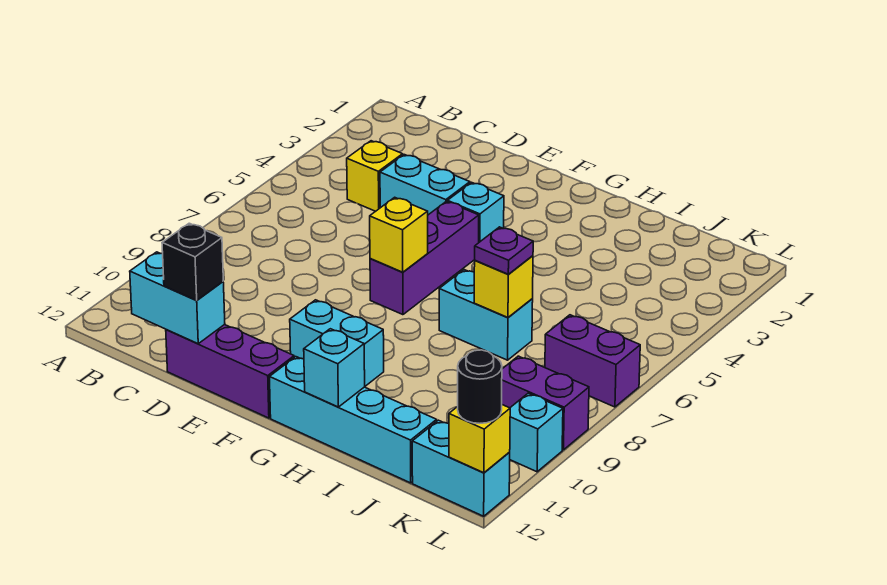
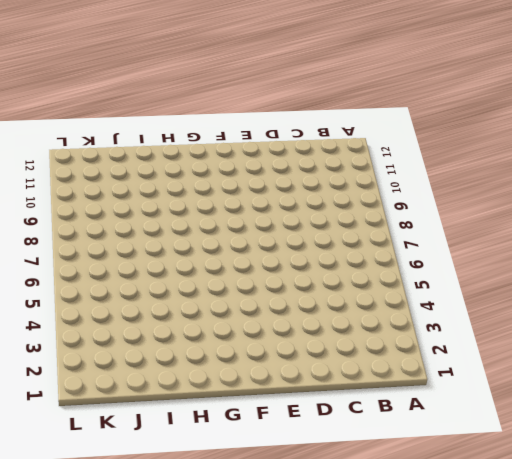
none -> yellow brick C4 level 1
none -> cyan brick D4:E4 level 1
none -> purple brick D12:F12 level 1

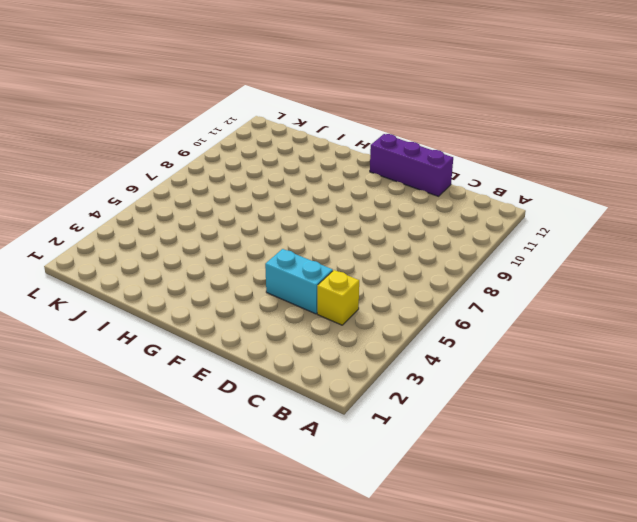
none -> cyan brick F4 level 1
none -> purple brick F5:F7 level 1
none -> cyan brick F10:G10 level 1

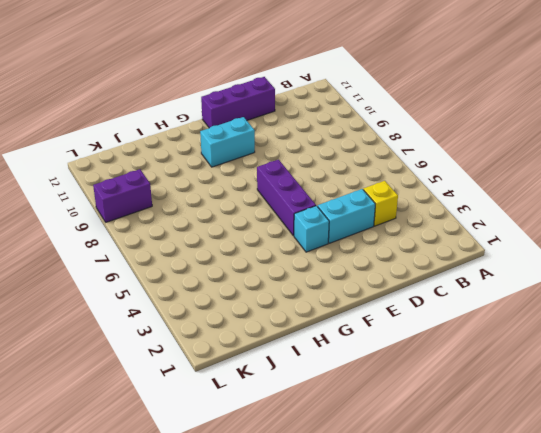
none -> cyan brick G12:J12 level 1
none -> cyan brick H7:I7 level 1
none -> purple brick K7:L7 level 1

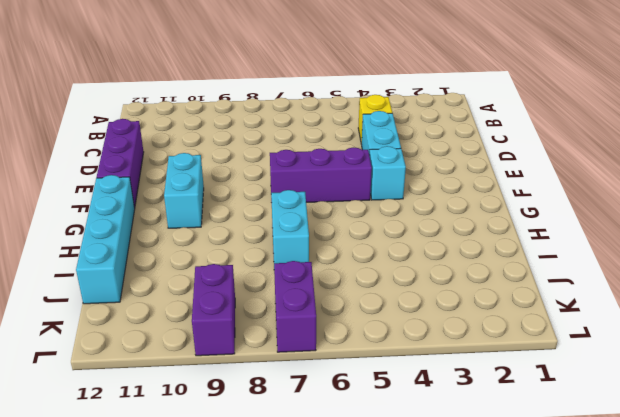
none -> cyan brick K12:L12 level 1
none -> cyan brick L10 level 1
none -> cyan brick C12:D12 level 2

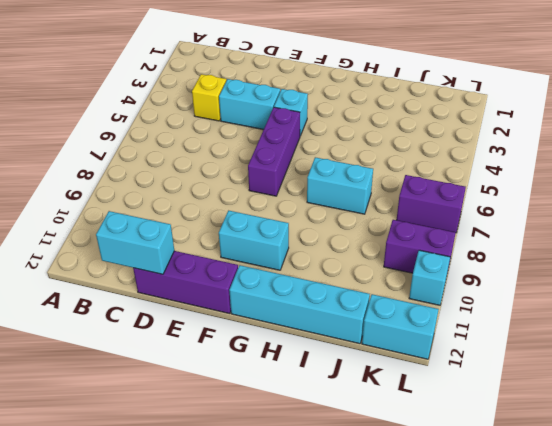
none -> yellow brick F7 level 2
none -> cyan brick H12 level 2
none -> yellow brick I7 level 2

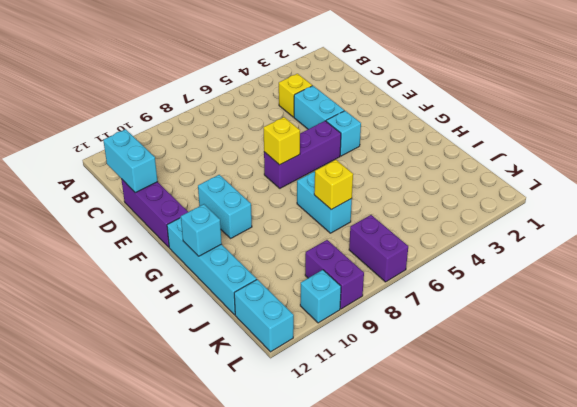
none -> yellow brick L12 level 2
none -> black brick D12 level 3
none -> purple plate I7 level 3

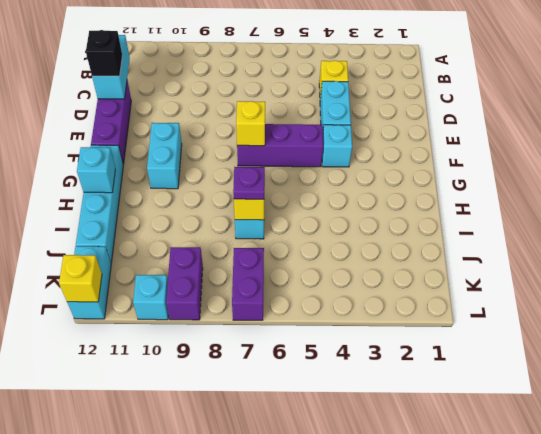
none -> black round brick L12 level 3

